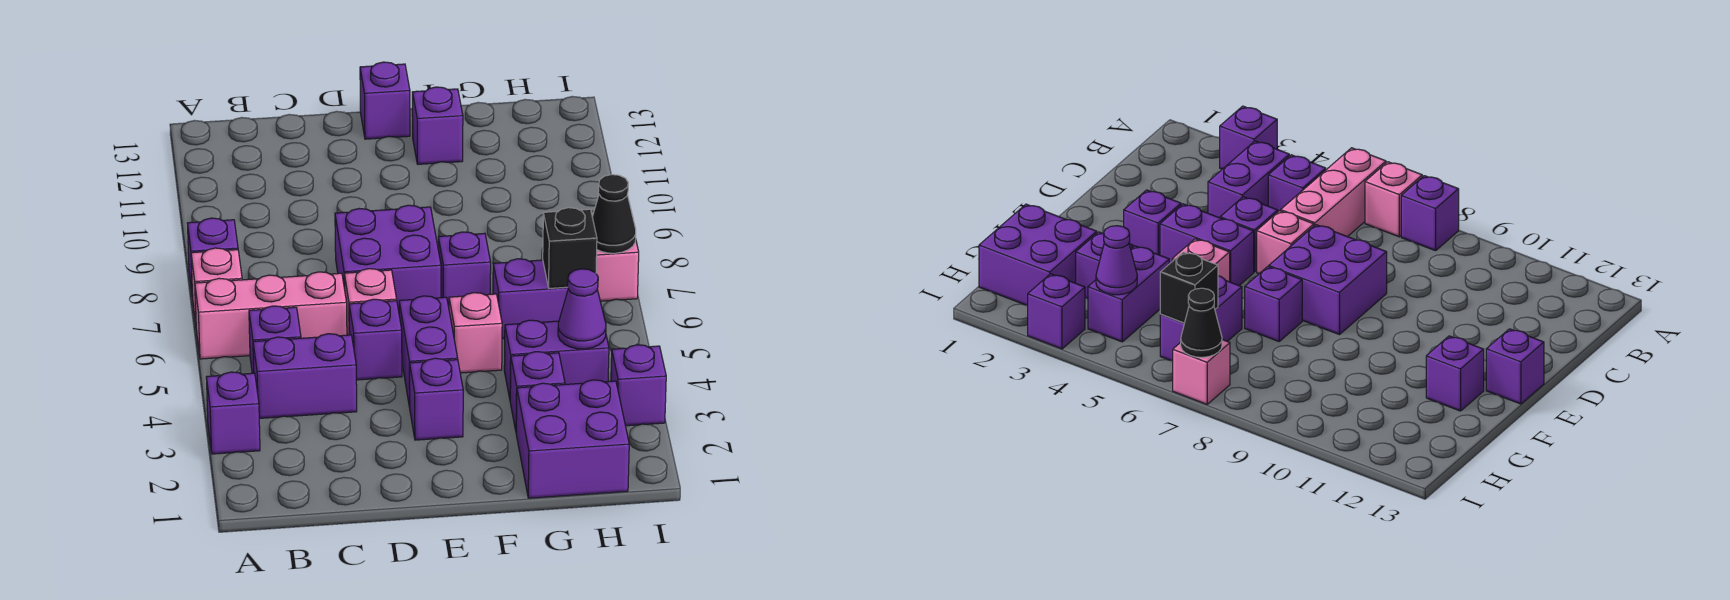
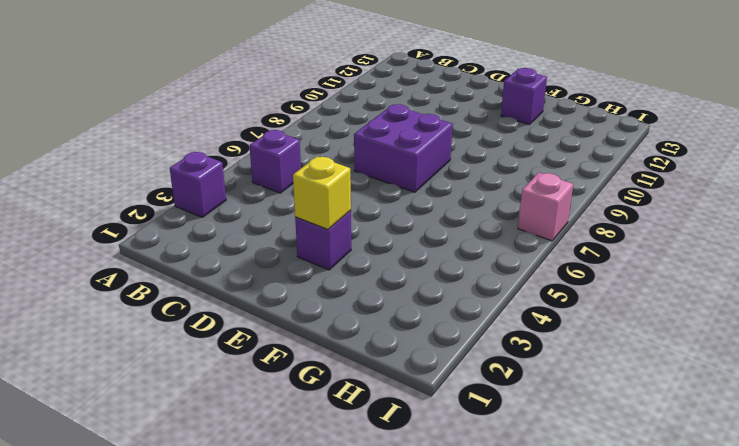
yellow brick E3 level 2 -> none
none -> pink brick A6:C6 level 1
none -> pink brick A7 level 1
none -> purple brick A8 level 1

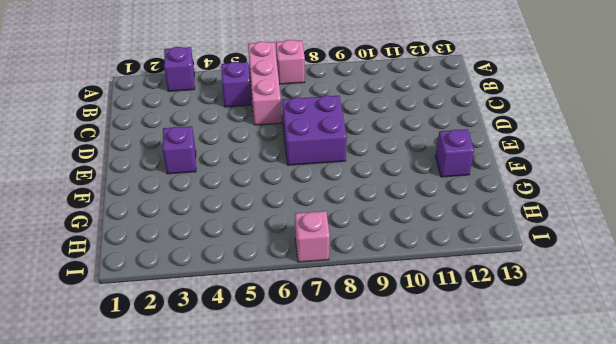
none -> purple brick A8 level 1
none -> purple brick B4:C4 level 1
none -> purple brick D5 level 1

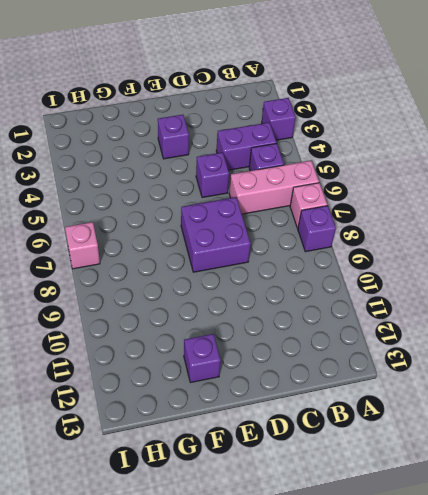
none -> pink brick D6 level 1
none -> purple brick E4:E5 level 1
none -> purple brick E13 level 1

